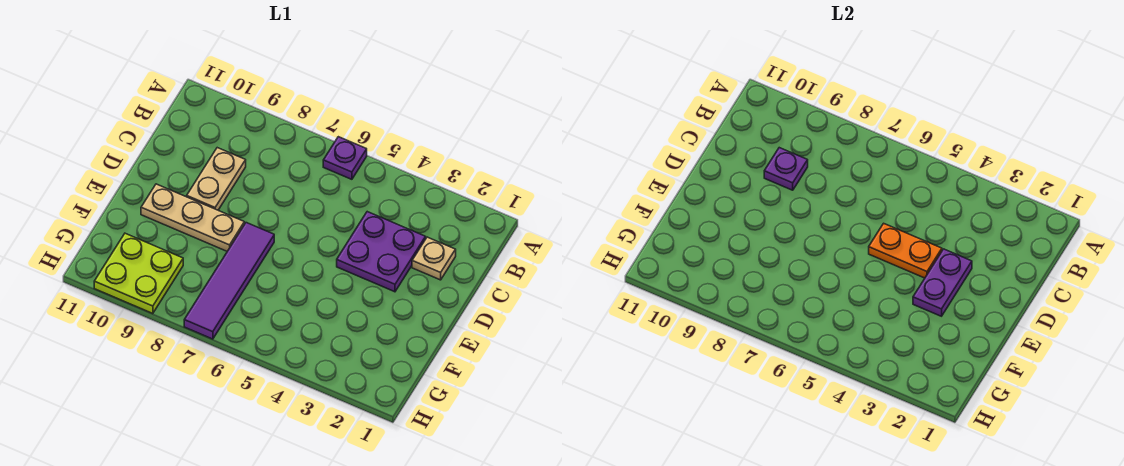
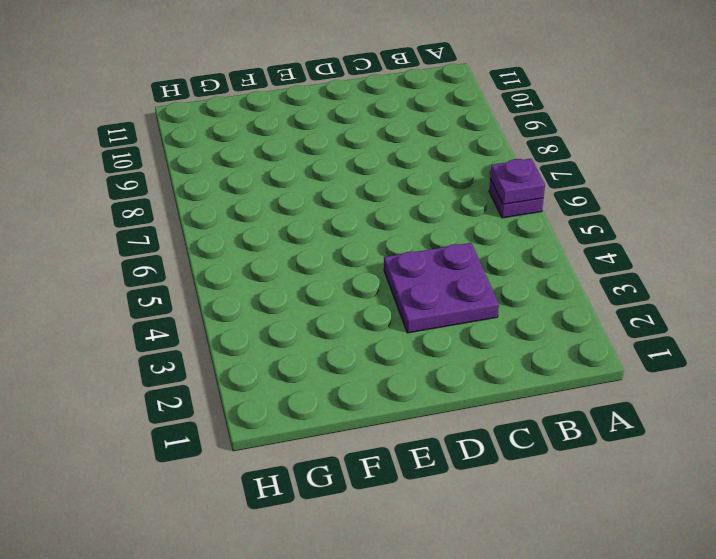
purple plate A6 level 2 -> purple plate C9 level 2
none -> tan plate C2 level 1
none -> tan plate C9:D9 level 1

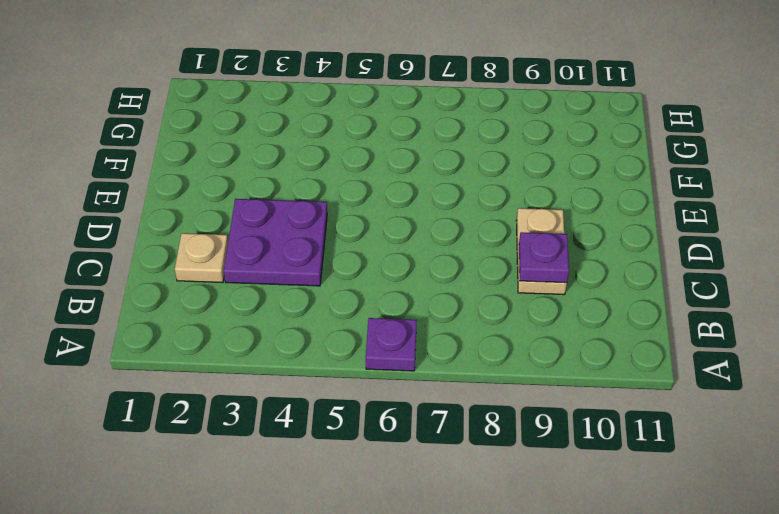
none -> purple tile E7:H7 level 1
none -> tan plate E8:E10 level 1

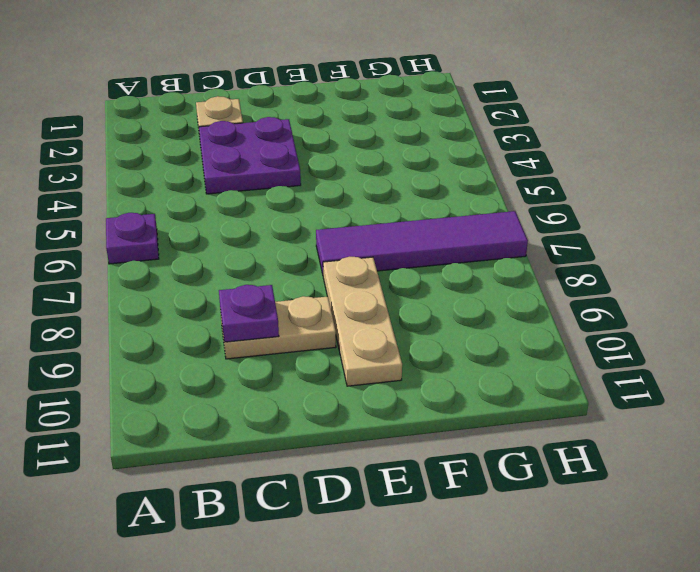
none -> lime plate G9:H10 level 1
none -> purple plate D3:E3 level 2

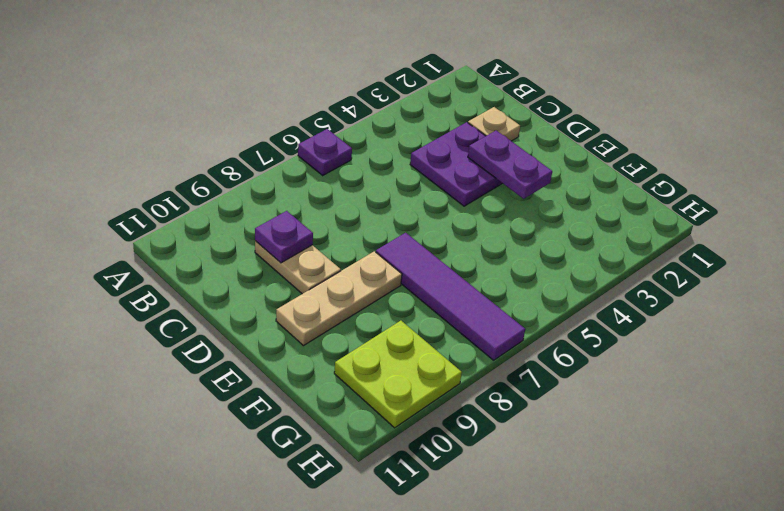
none -> orange plate D4:D5 level 2

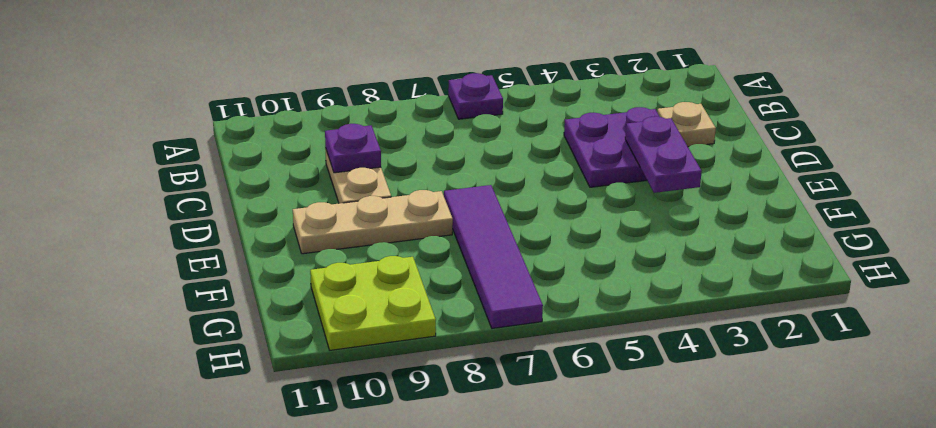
none -> orange plate D4:D5 level 2

